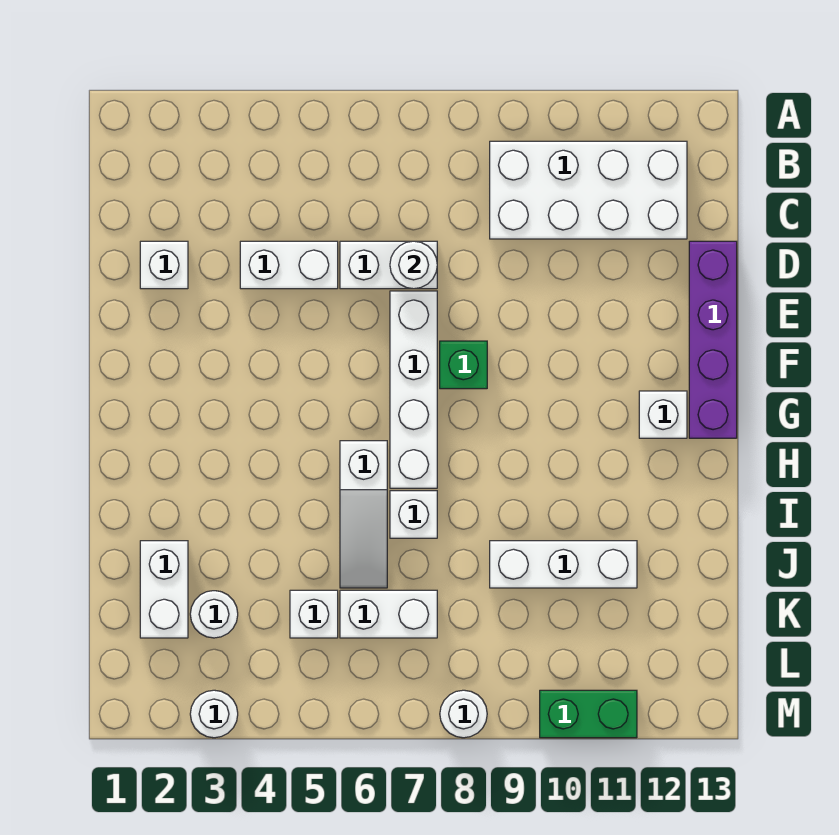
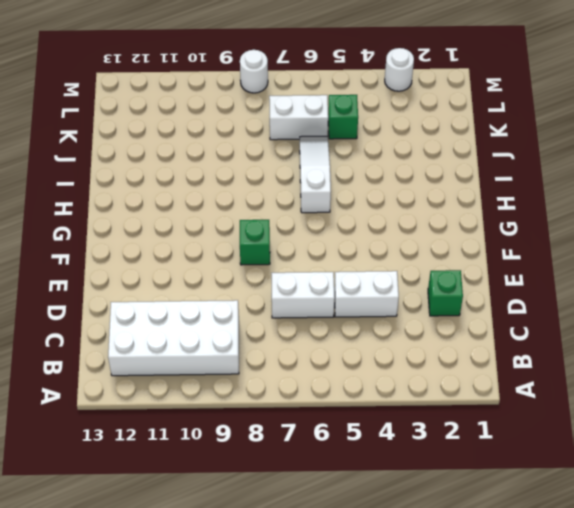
green brick D2 level 1 -> white brick D2 level 1
green brick K5 level 1 -> white brick K5 level 1
none -> purple brick D13:G13 level 1
none -> white brick E7:H7 level 1
none -> white brick G12 level 1

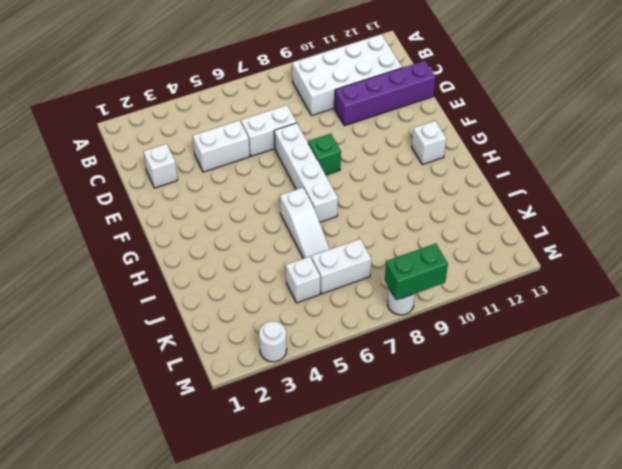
purple brick D10:D13 level 1 -> purple brick D13:G13 level 1
green brick M8:M9 level 2 -> green brick M10:M11 level 1
none -> white brick I7 level 1
none -> white brick J2:K2 level 1
none -> white brick J9:J11 level 1

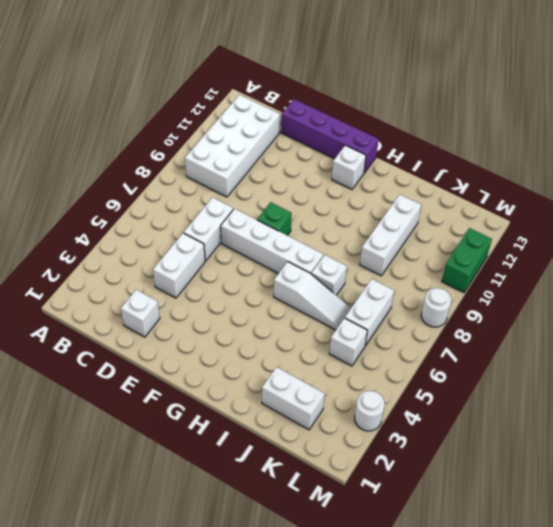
none -> white round brick K3 level 1
none -> white round brick D7 level 2

